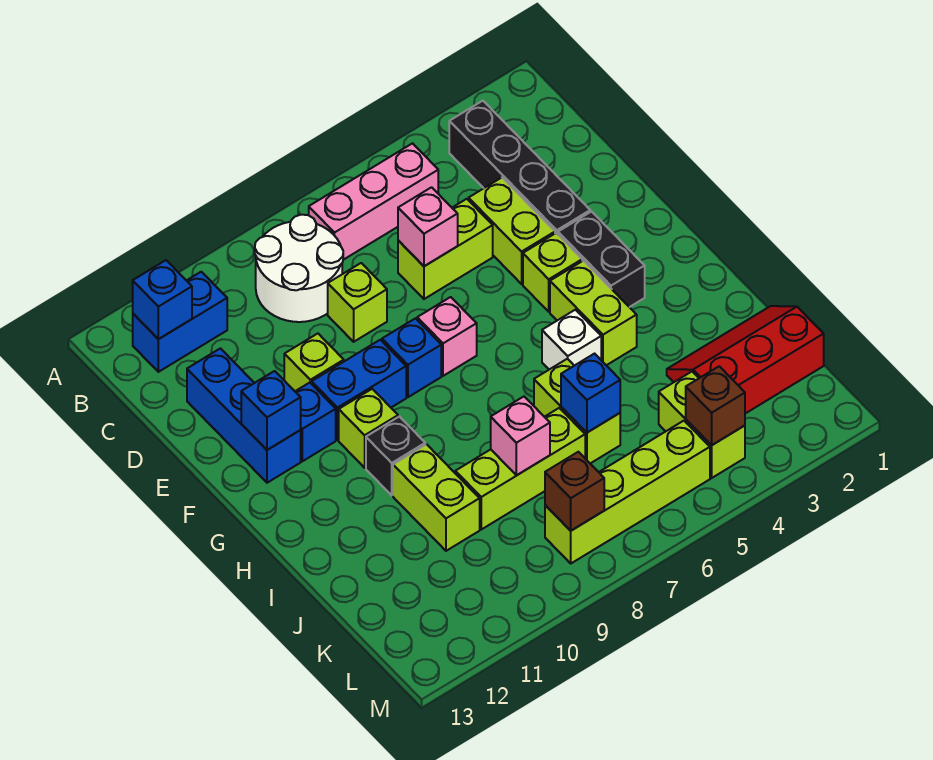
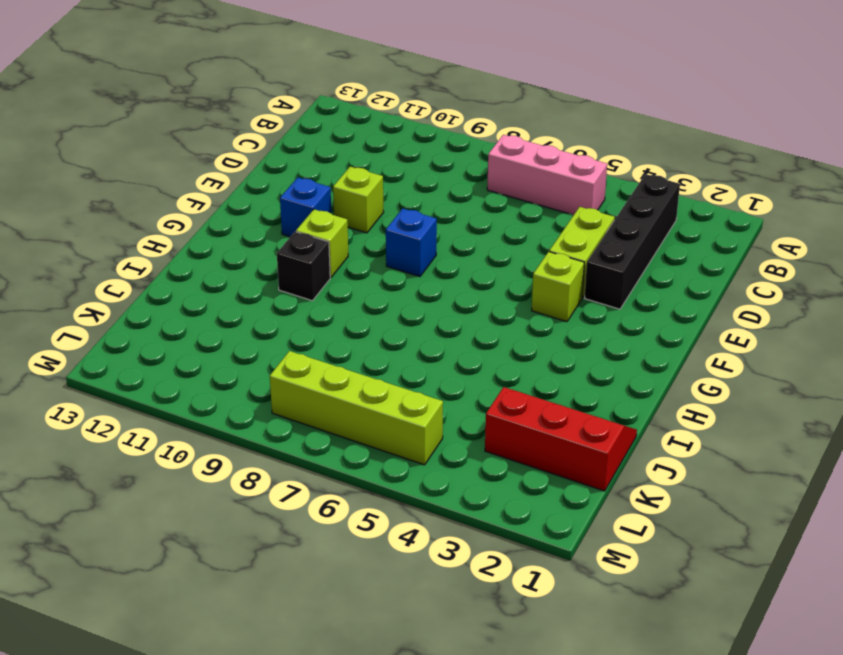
none -> white round brick B8:C9 level 1
none -> blue brick B11:B12 level 1
none -> lime brick D5:D6 level 1
none -> lime brick D8 level 1

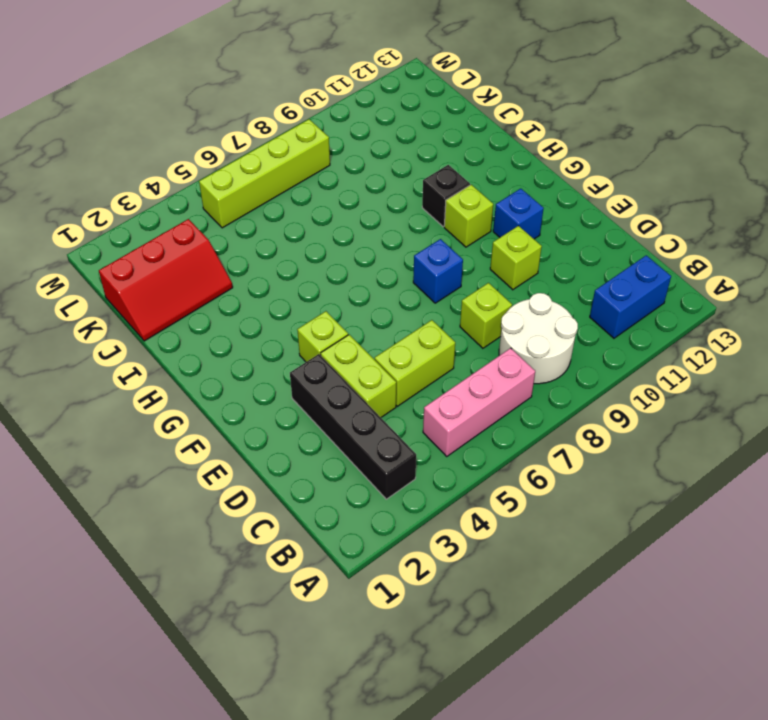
none -> blue brick D12:F12 level 1
none -> black brick F3:G3 level 1
none -> pink brick F7 level 1
none -> blue brick F9:F10 level 1

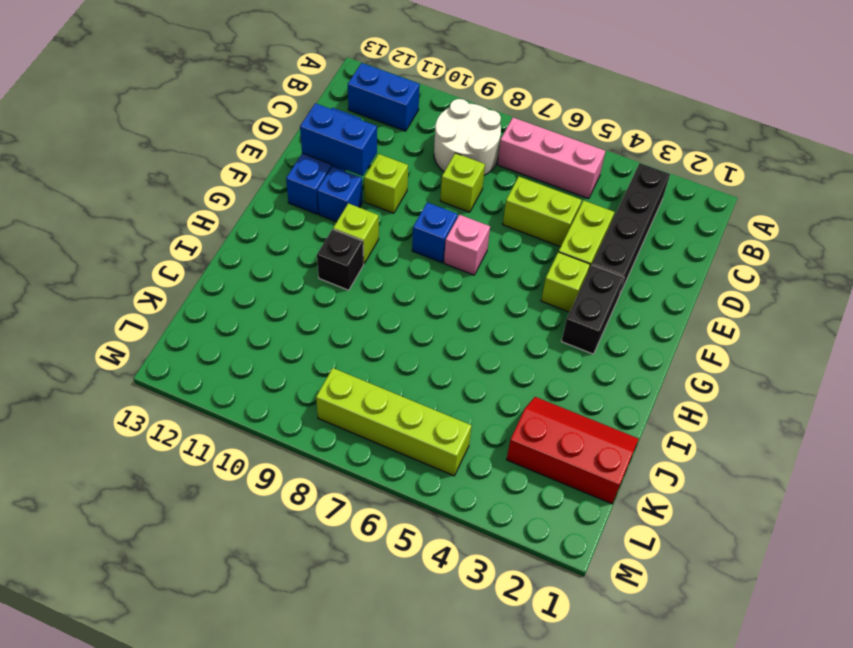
blue brick E11:E12 level 2 -> blue brick F9:F10 level 1
none -> lime brick G4:H4 level 1
none -> white brick H5 level 1
none -> lime brick I6:J6 level 1
none -> lime brick I10:J10 level 1

